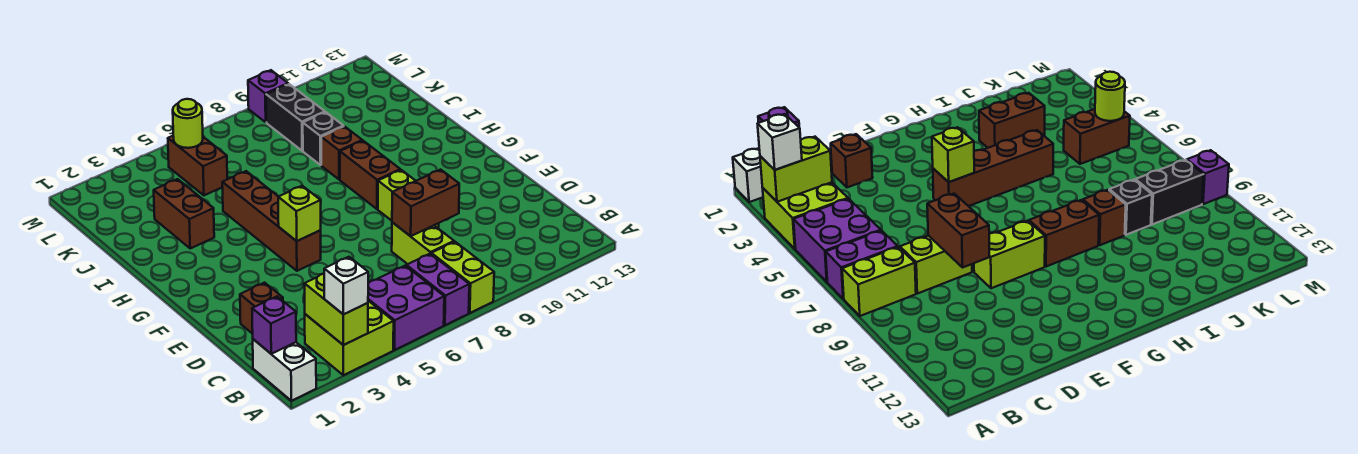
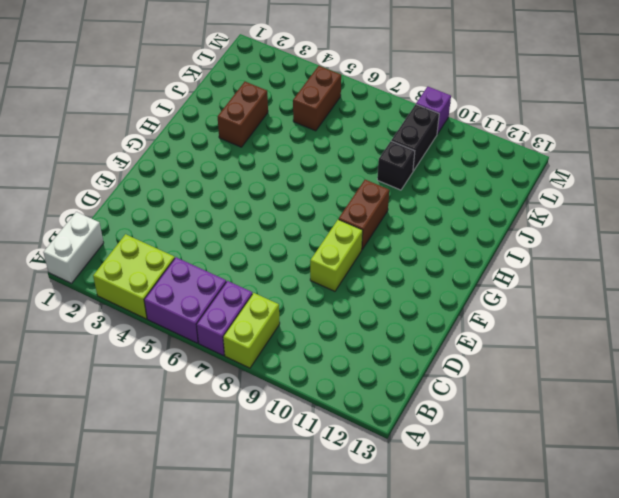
none -> lime brick C8:D8 level 1
none -> brown brick D2 level 1
none -> brown brick F5:I5 level 1

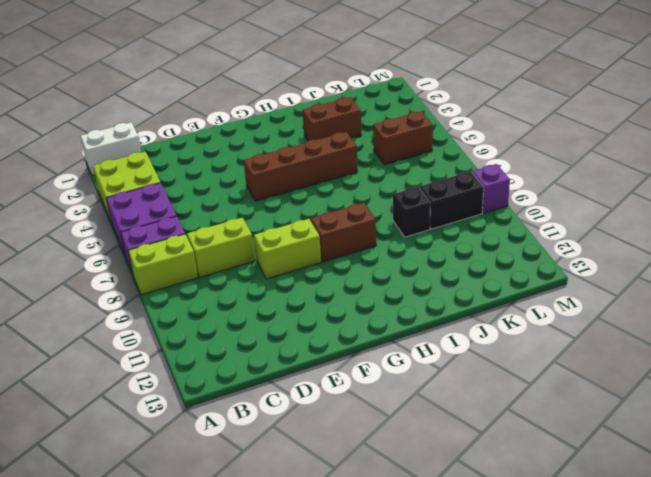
none -> brown brick D2 level 1
none -> brown brick I9 level 1
none -> lime brick A3:B3 level 2

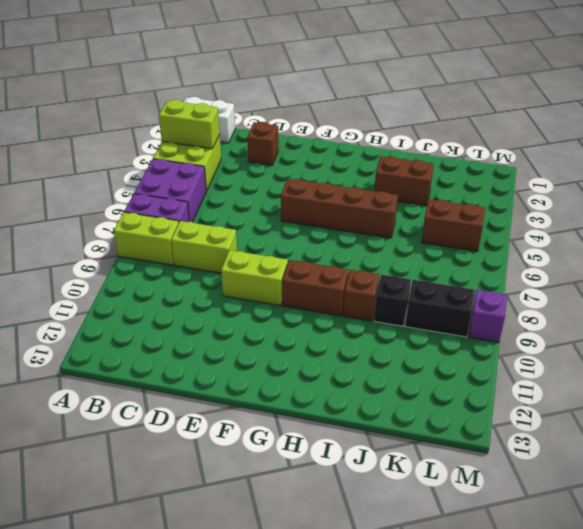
none -> purple brick B1 level 2
none -> brown brick D8:D9 level 2
none -> lime brick F5 level 2

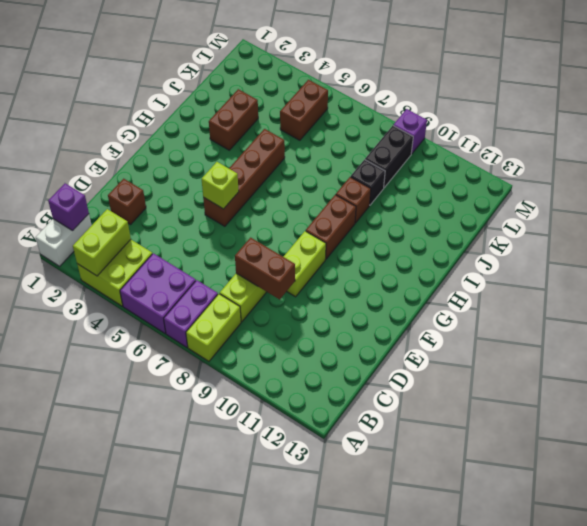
none -> lime round brick L5 level 2
none -> white brick A3 level 3

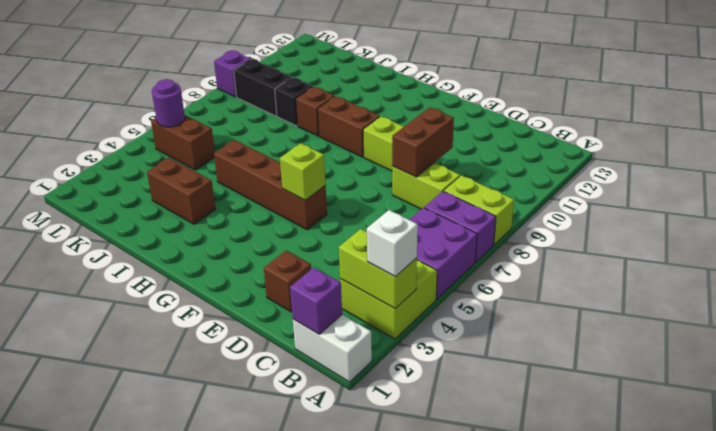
purple round brick L5 level 2 -> lime round brick L5 level 2

